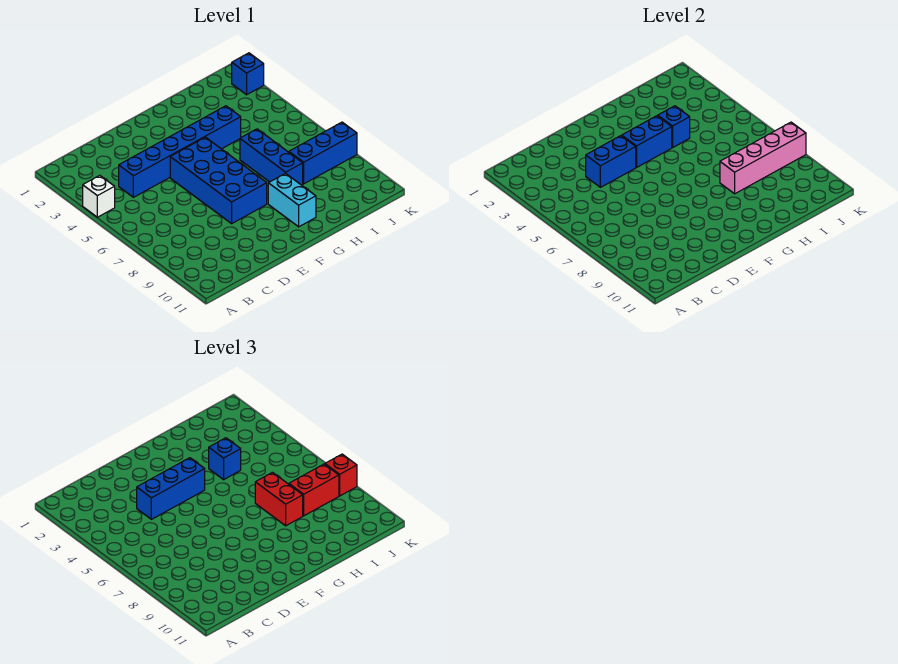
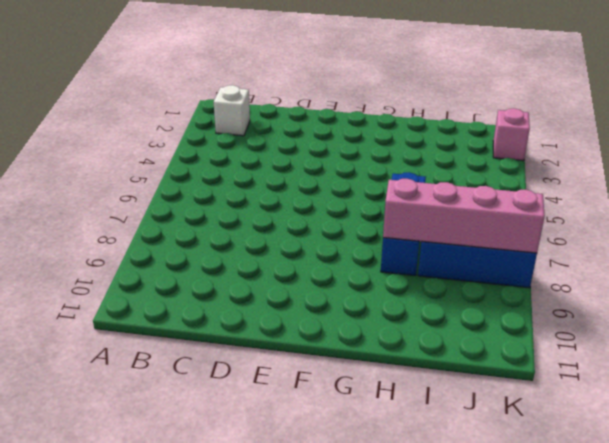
white brick B2 level 1 -> white brick A4 level 1
pink brick K2 level 1 -> blue brick K2 level 1
none -> blue brick C4:H4 level 1
none -> blue brick E5:F8 level 1
none -> cyan brick G9:G10 level 1

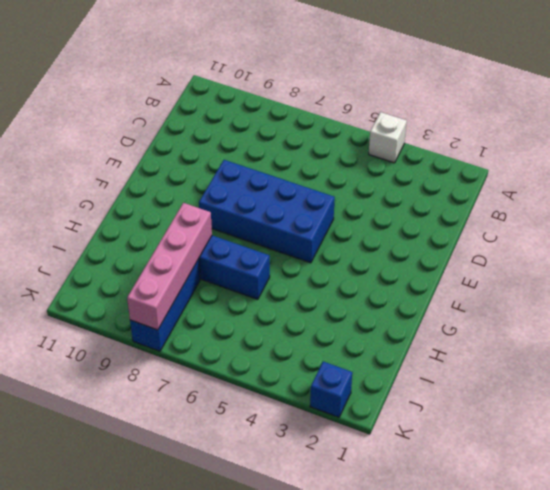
none -> blue brick C4:H4 level 1
none -> cyan brick G9:G10 level 1
none -> blue brick D4:E4 level 2

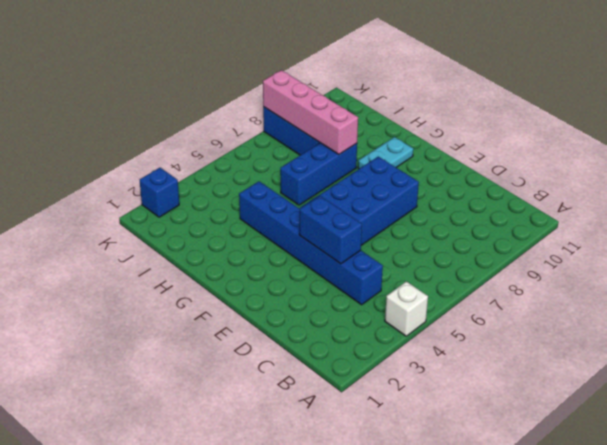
cyan plate G9:G10 level 1 -> cyan brick G9:G10 level 1
none -> blue brick F4:G4 level 2
none -> blue brick H4 level 2
none -> blue brick D4:F4 level 3

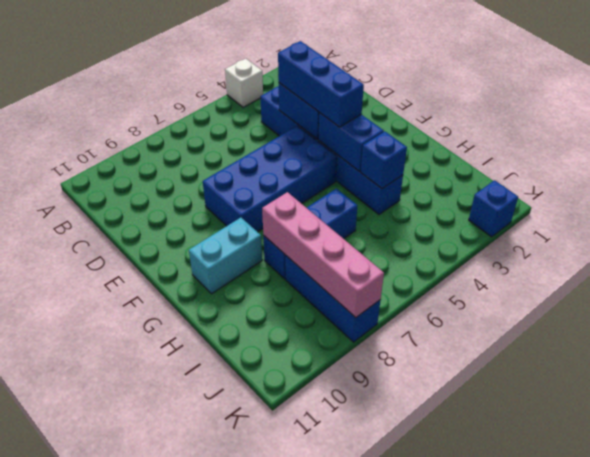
none -> blue brick H4 level 3
none -> red brick H7:H8 level 3
none -> red brick I8:J8 level 3

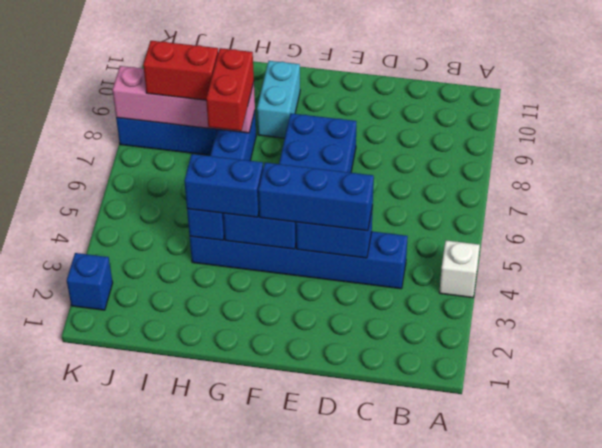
blue brick G4:H4 level 3 -> blue brick H4 level 3
none -> red brick K8 level 3

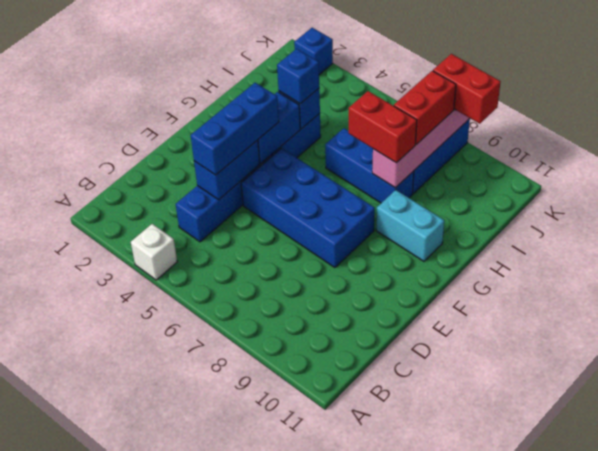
red brick K8:K9 level 3 -> red brick K8 level 3

